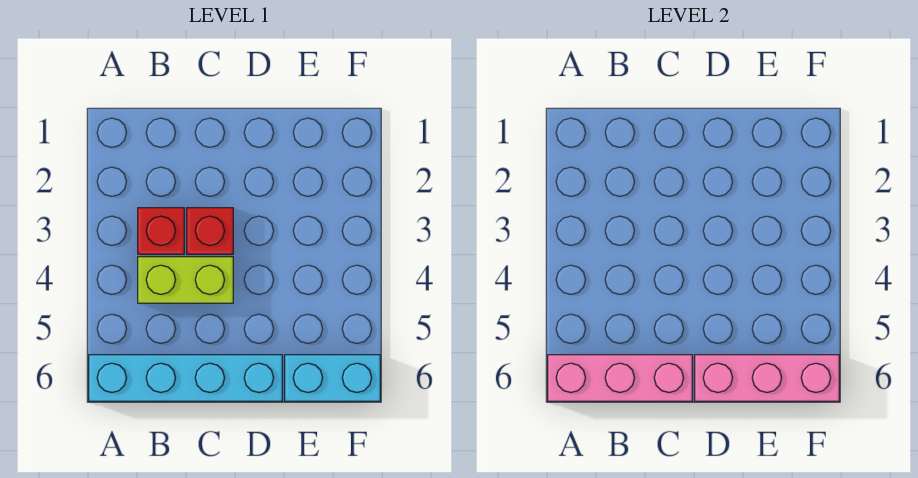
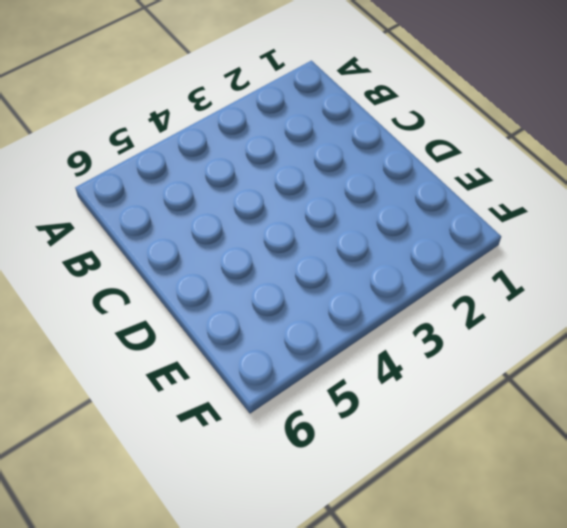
none -> cyan brick A6:D6 level 1
none -> red brick B3 level 1

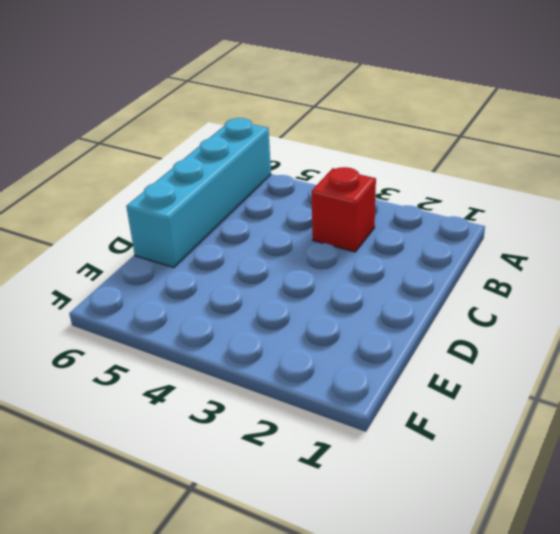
none -> lime brick B4:C4 level 1
none -> red brick C3 level 1

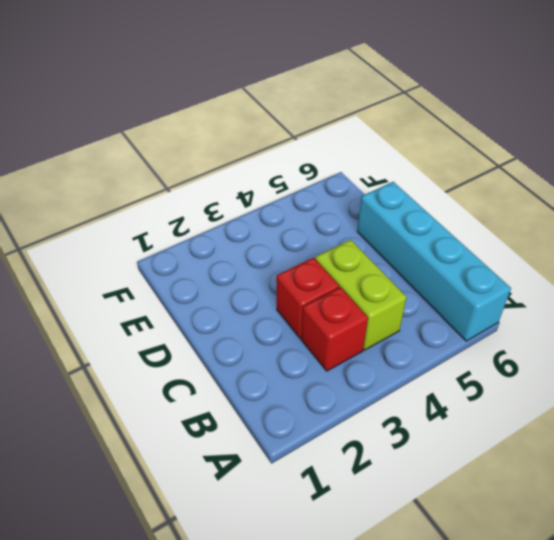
none -> cyan brick E6:F6 level 1
none -> pink brick A6:C6 level 2

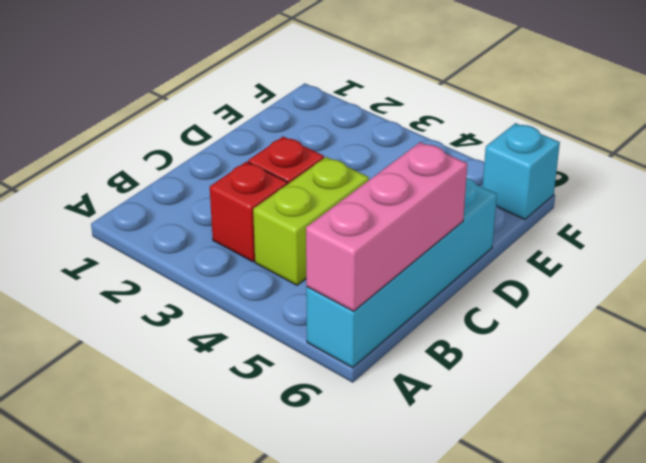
cyan brick F6 level 1 -> cyan brick E6:F6 level 1
none -> pink brick D6:F6 level 2

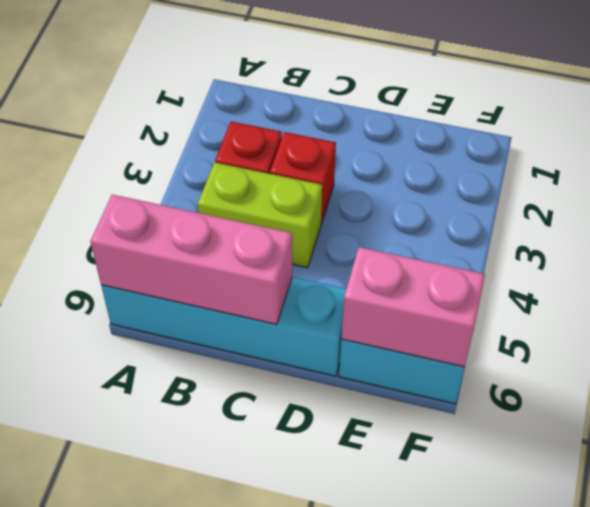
pink brick E6:F6 level 2 -> pink brick D6:F6 level 2

